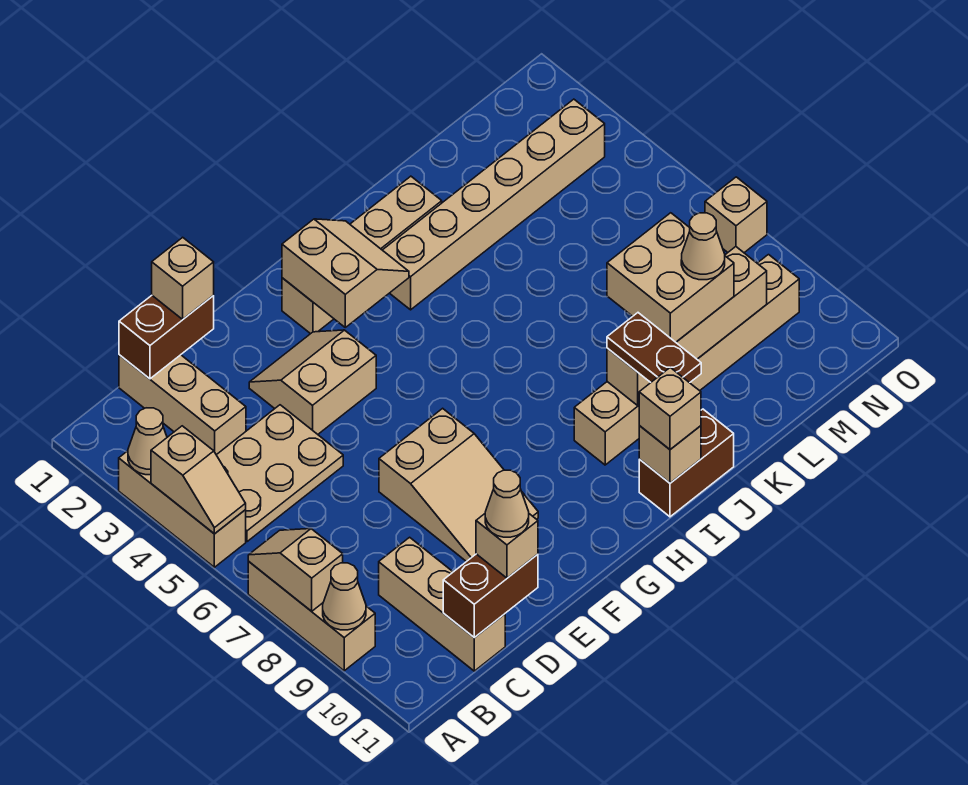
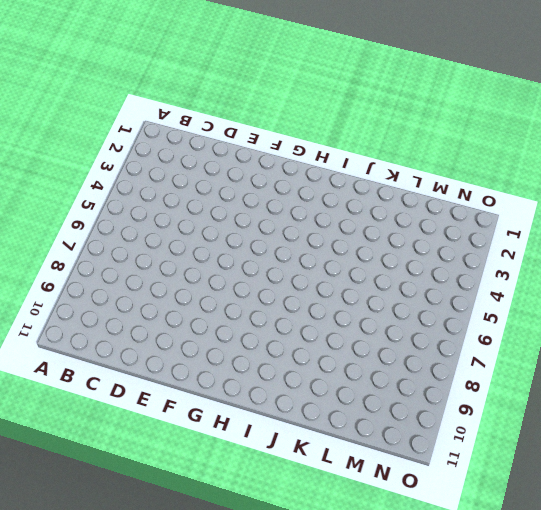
none -> tan brick A3:A5 level 1
none -> tan brick A7:A9 level 1
none -> tan plate B4:D5 level 1

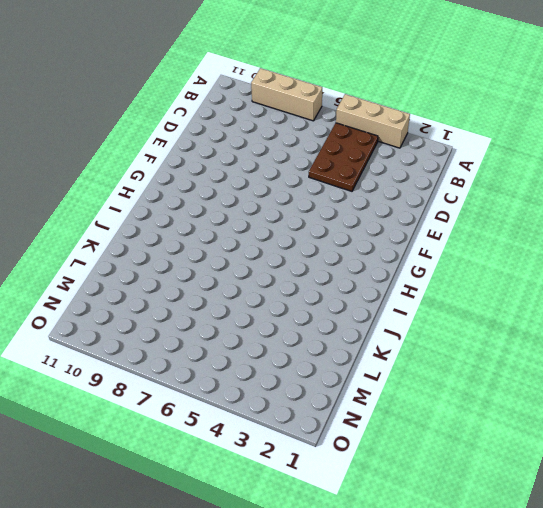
brown plate B4:D5 level 1 -> tan plate B4:D5 level 1
none -> tan brick C1:C3 level 1
none -> tan brick C9:C11 level 1
none -> tan slope E3:F4 level 1 top 4

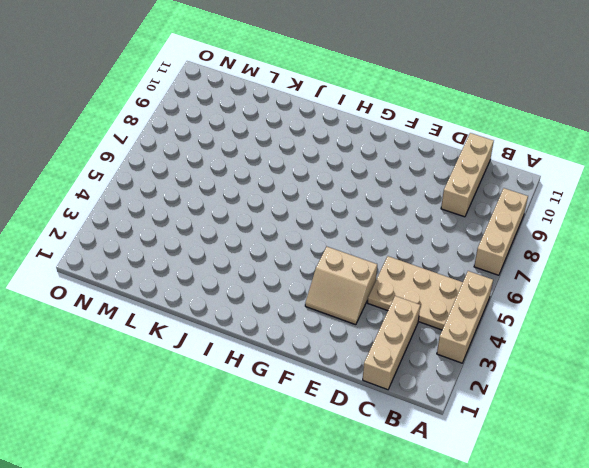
none -> tan slope E7:F9 level 1 top 7
none -> tan brick G2:J2 level 1
none -> tan brick I3:N3 level 1

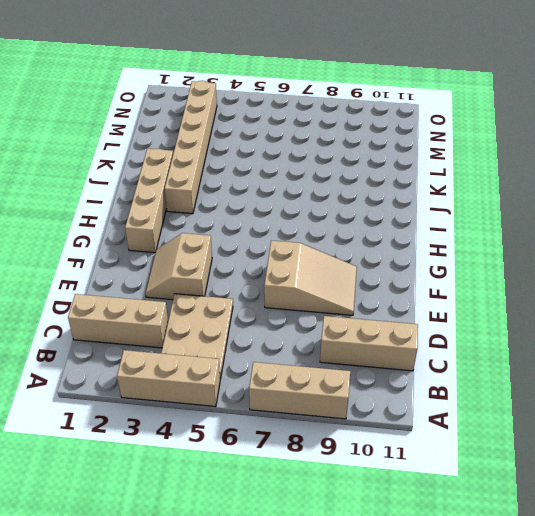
none -> tan brick I9:N9 level 1
none -> brown brick I11:J11 level 1
none -> tan brick O7 level 1

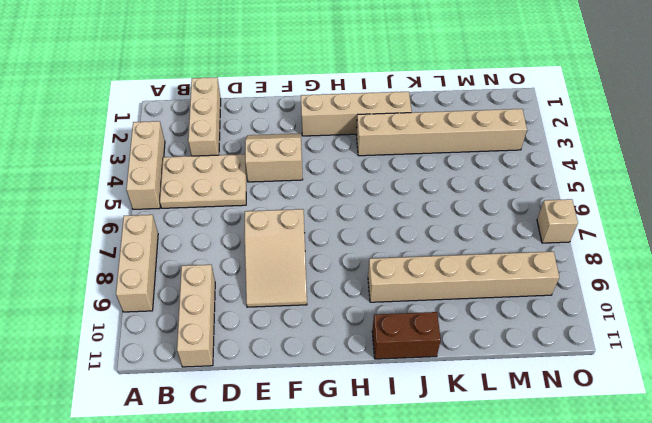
none -> tan cone A3 level 2
none -> tan slope A4:A5 level 2 top 4
none -> tan slope A7:A8 level 2 top 8

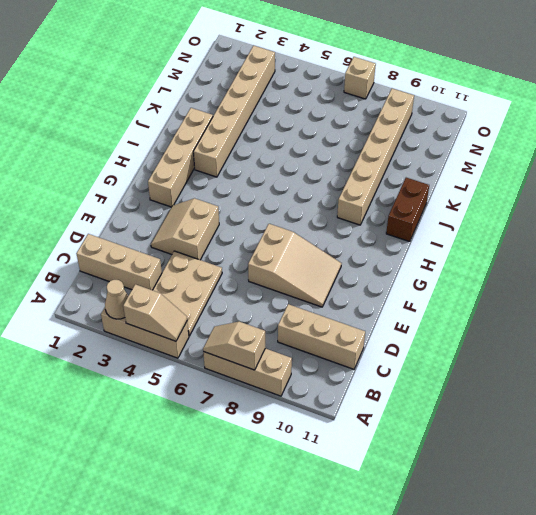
none -> tan cone A9 level 2
none -> brown brick C1:D1 level 2
none -> brown brick C11:D11 level 2

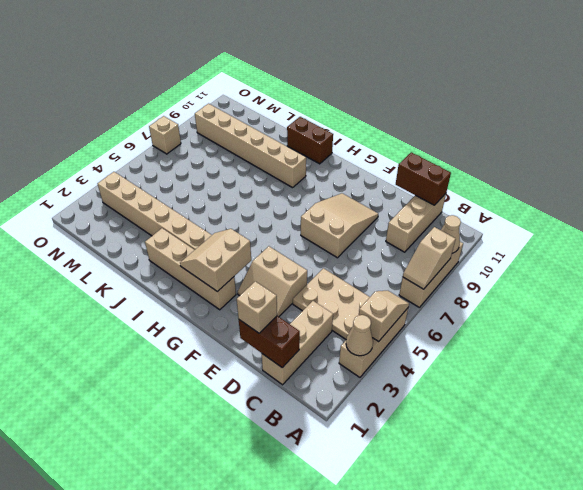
none -> tan brick I11 level 2
none -> tan brick J9:M9 level 2
none -> tan brick D11 level 3

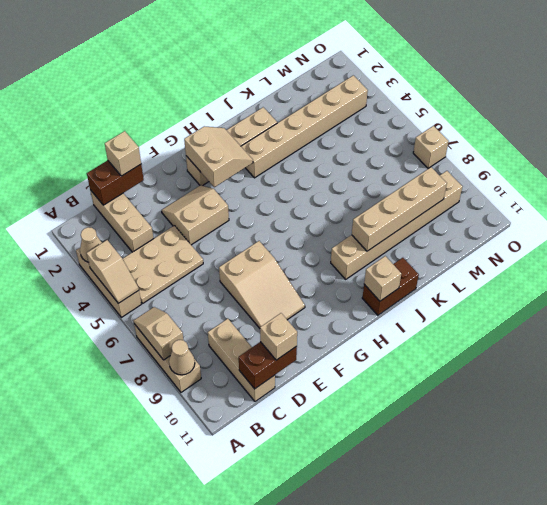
none -> tan brick I11 level 3
none -> brown plate J9:J10 level 3
none -> tan brick K8:L9 level 3

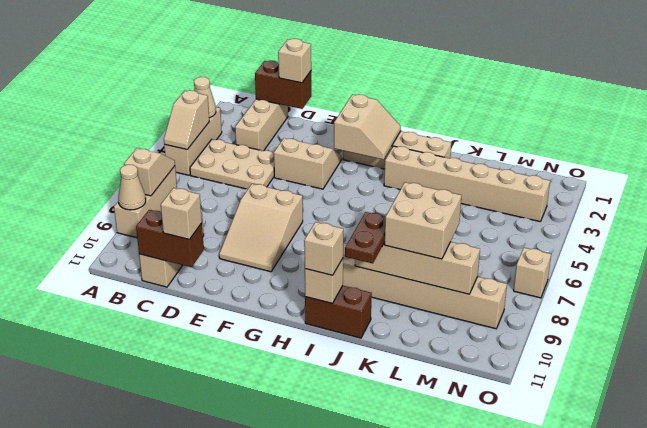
none -> tan cone D11 level 4
none -> tan cone L9 level 4

